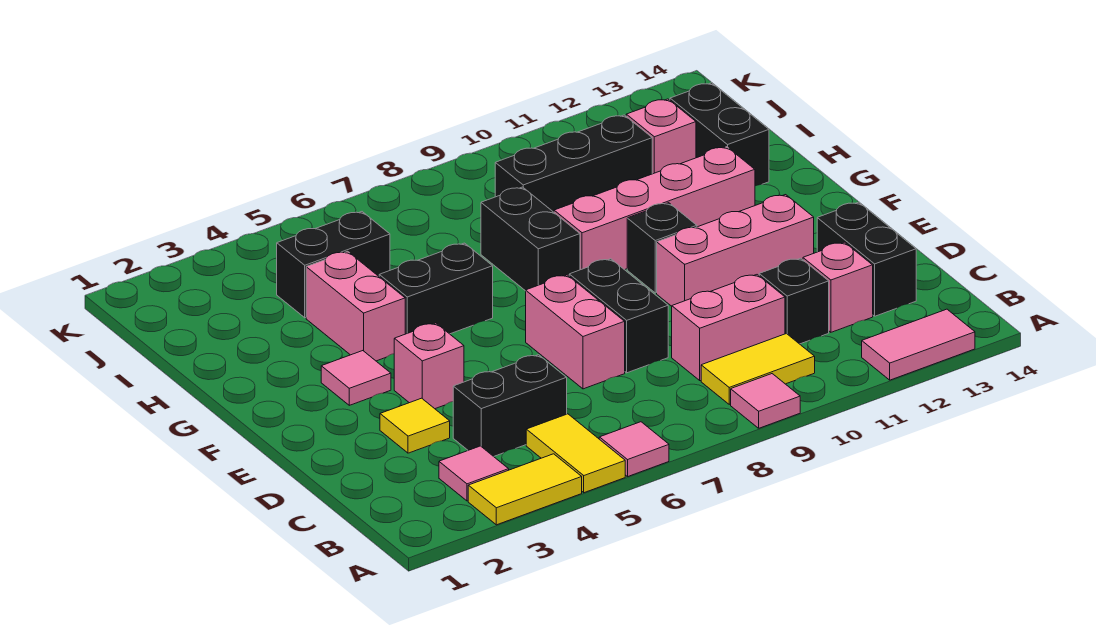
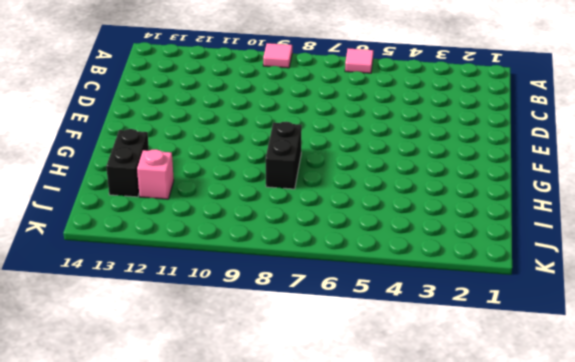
none -> yellow tile A3:A4 level 1
none -> yellow tile A5:B5 level 1
none -> pink tile A12:A13 level 1

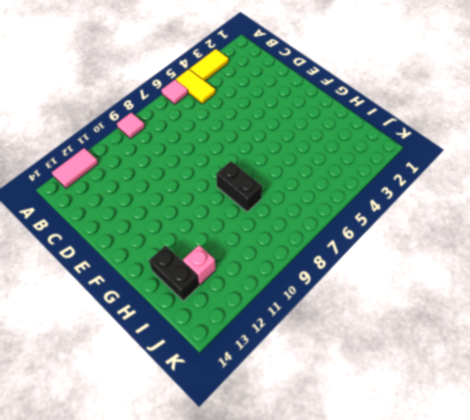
none -> pink tile B3 level 1
none -> yellow tile B9:B10 level 1
none -> black brick C4:C5 level 1

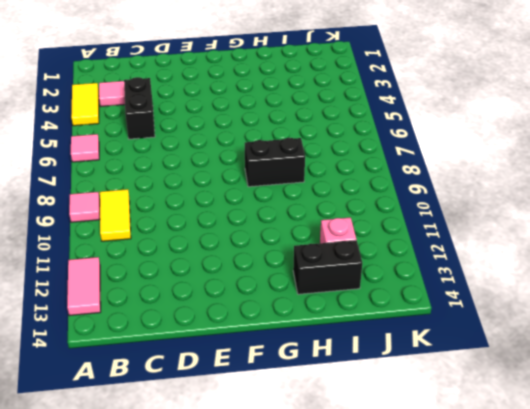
none -> yellow tile A5:B5 level 1
none -> pink brick C9:C10 level 1
none -> black brick C11 level 1

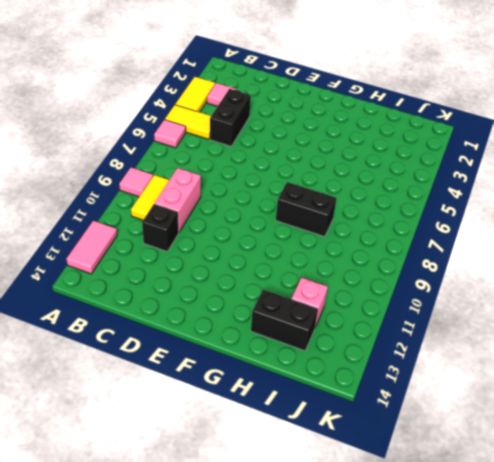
none -> pink brick C12 level 1
none -> black brick C13:D13 level 1
none -> yellow tile D3 level 1

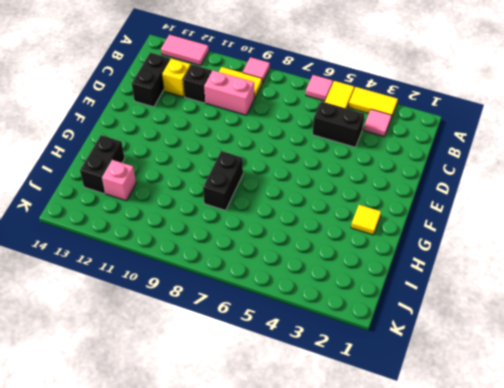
yellow brick C12 level 1 -> pink brick C12 level 1
yellow tile G2 level 1 -> yellow tile D3 level 1
none -> pink brick D7:E7 level 1
none -> black brick D8:E8 level 1
none -> pink brick E4 level 1

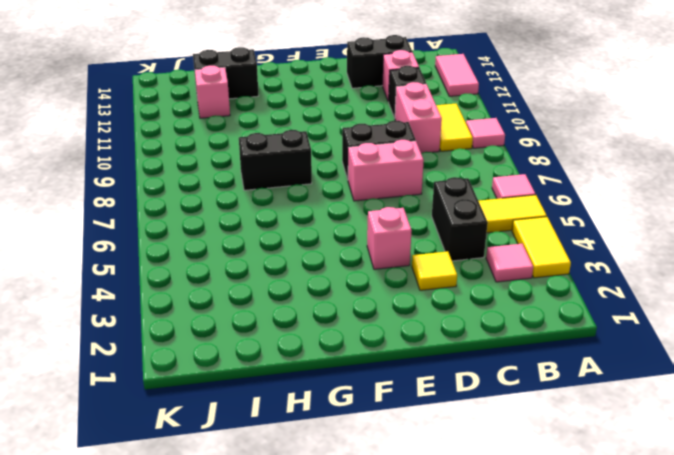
none -> pink brick E10:E12 level 1
none -> pink tile F3 level 1
none -> black brick F10 level 1

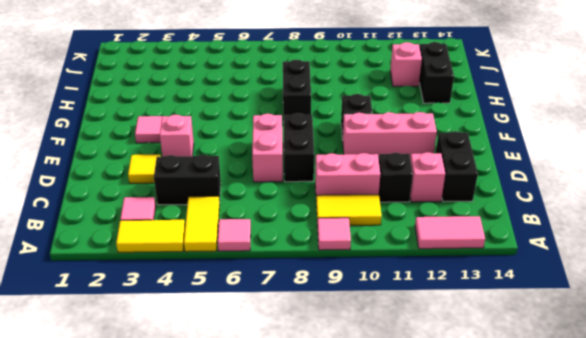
none -> pink brick G4:H4 level 1
none -> black brick G5:G6 level 1
none -> pink brick G9:G12 level 1

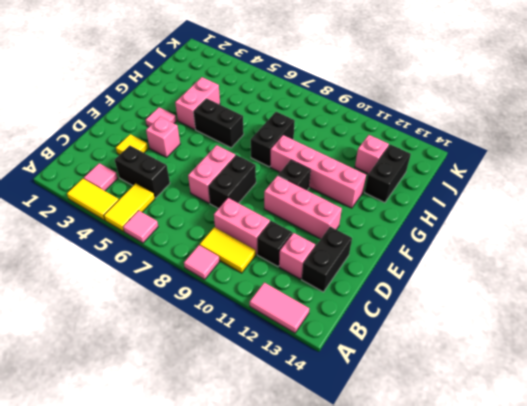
none -> black brick I4:I5 level 1
none -> black brick I9:I11 level 1

